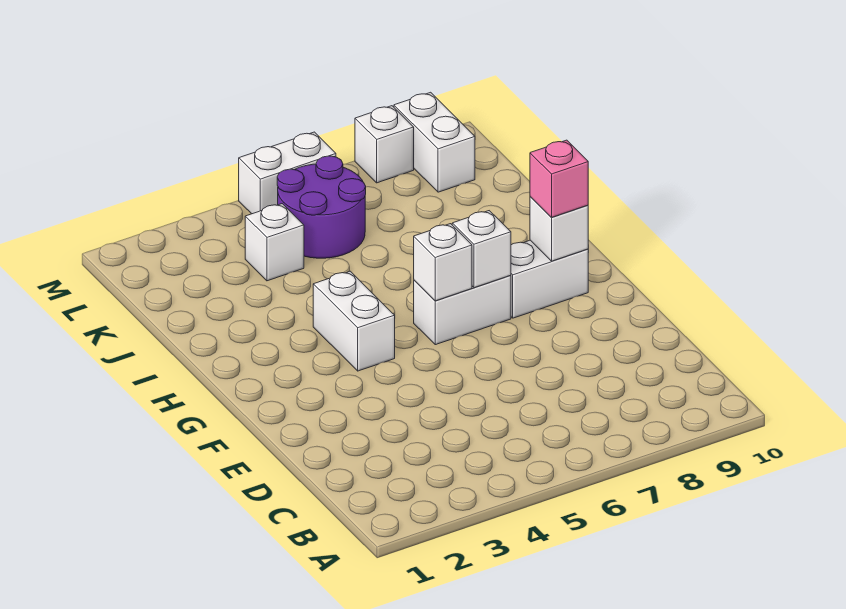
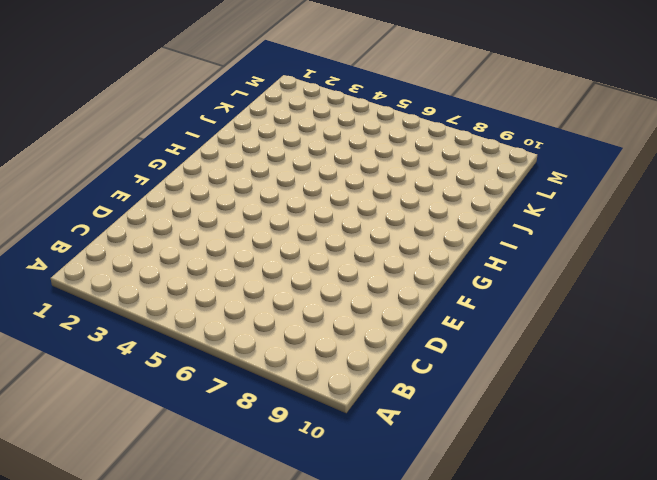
none -> white brick G4:H4 level 1
none -> white brick G6:G7 level 1
none -> white brick G8:G9 level 1

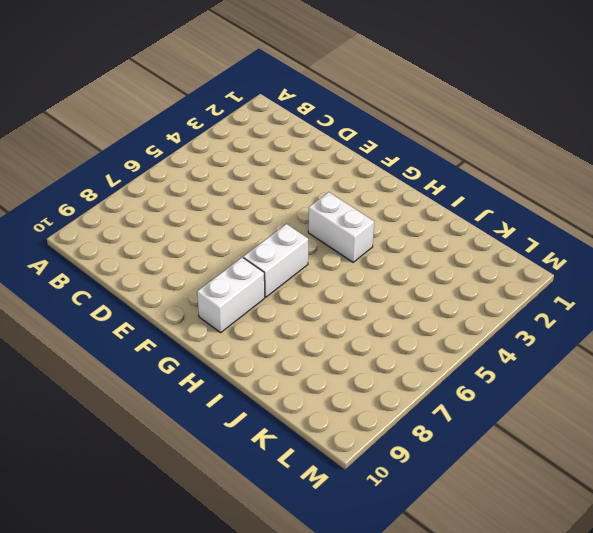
none -> white brick K4 level 1
none -> purple round brick K5:L6 level 1
none -> white brick L9:M9 level 1

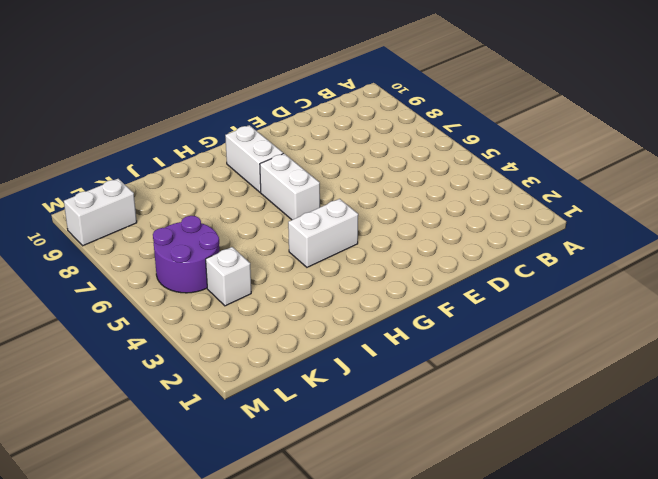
none -> white brick M5:M6 level 1
none -> white brick M8 level 1
none -> white brick G6 level 2

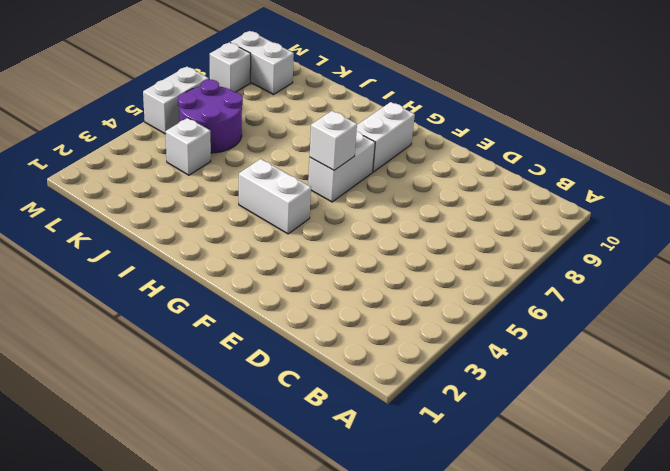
none -> white brick G7 level 2
none -> white brick G9 level 2
none -> pink brick G9 level 3

